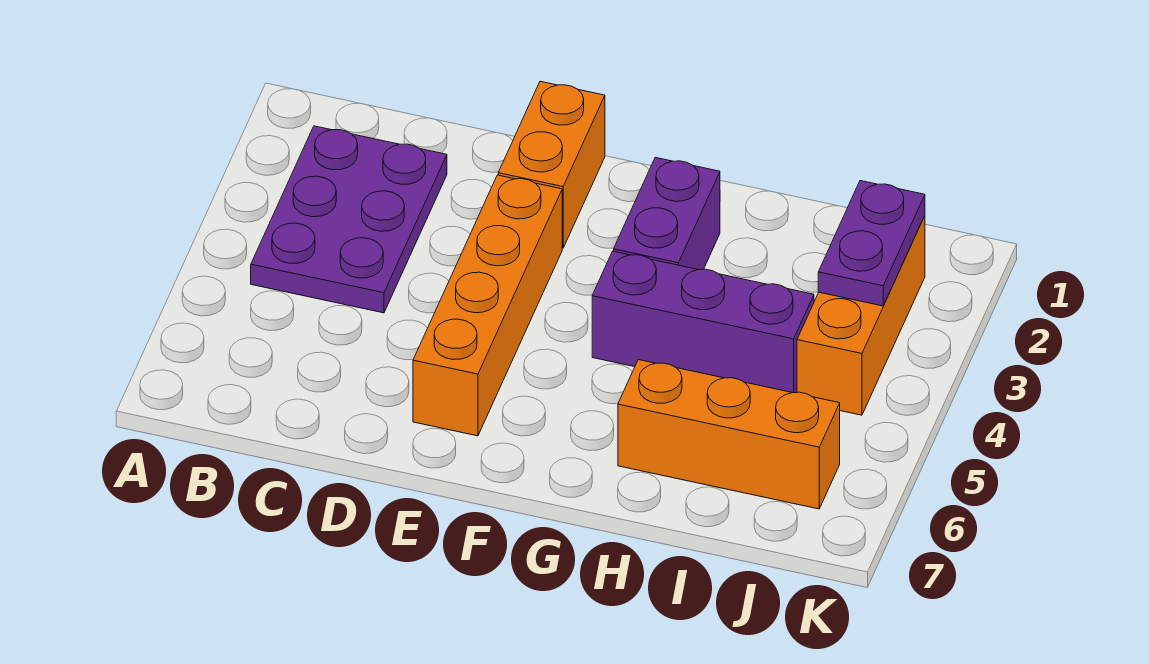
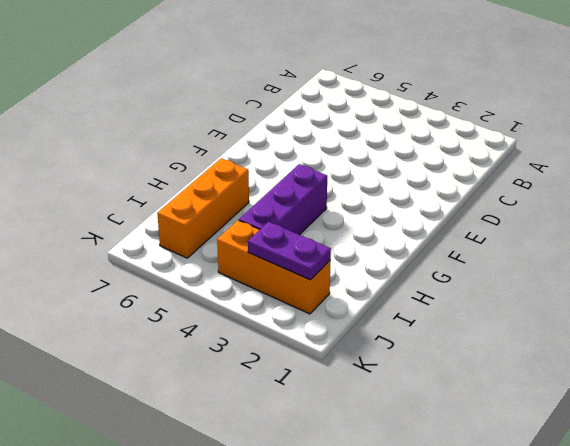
none -> purple plate B2:C4 level 1
none -> orange brick E1:E2 level 1

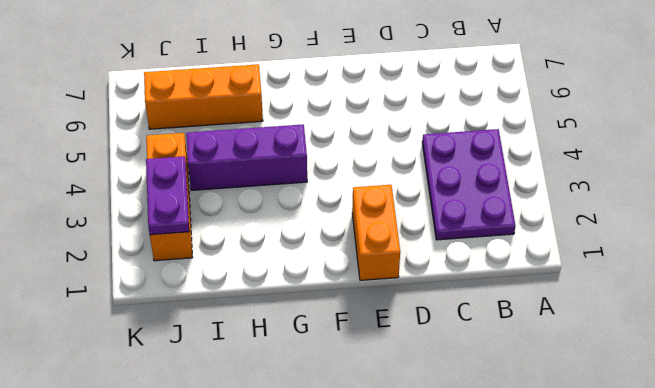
none -> orange brick E3:E6 level 1
none -> purple brick G2:G3 level 1

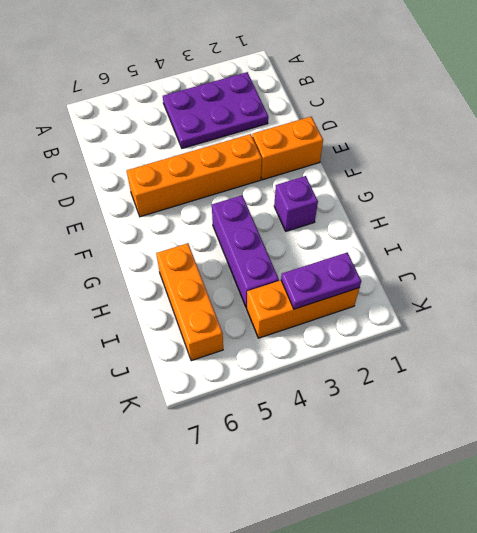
purple brick G2 level 1 -> purple brick G2:G3 level 1

